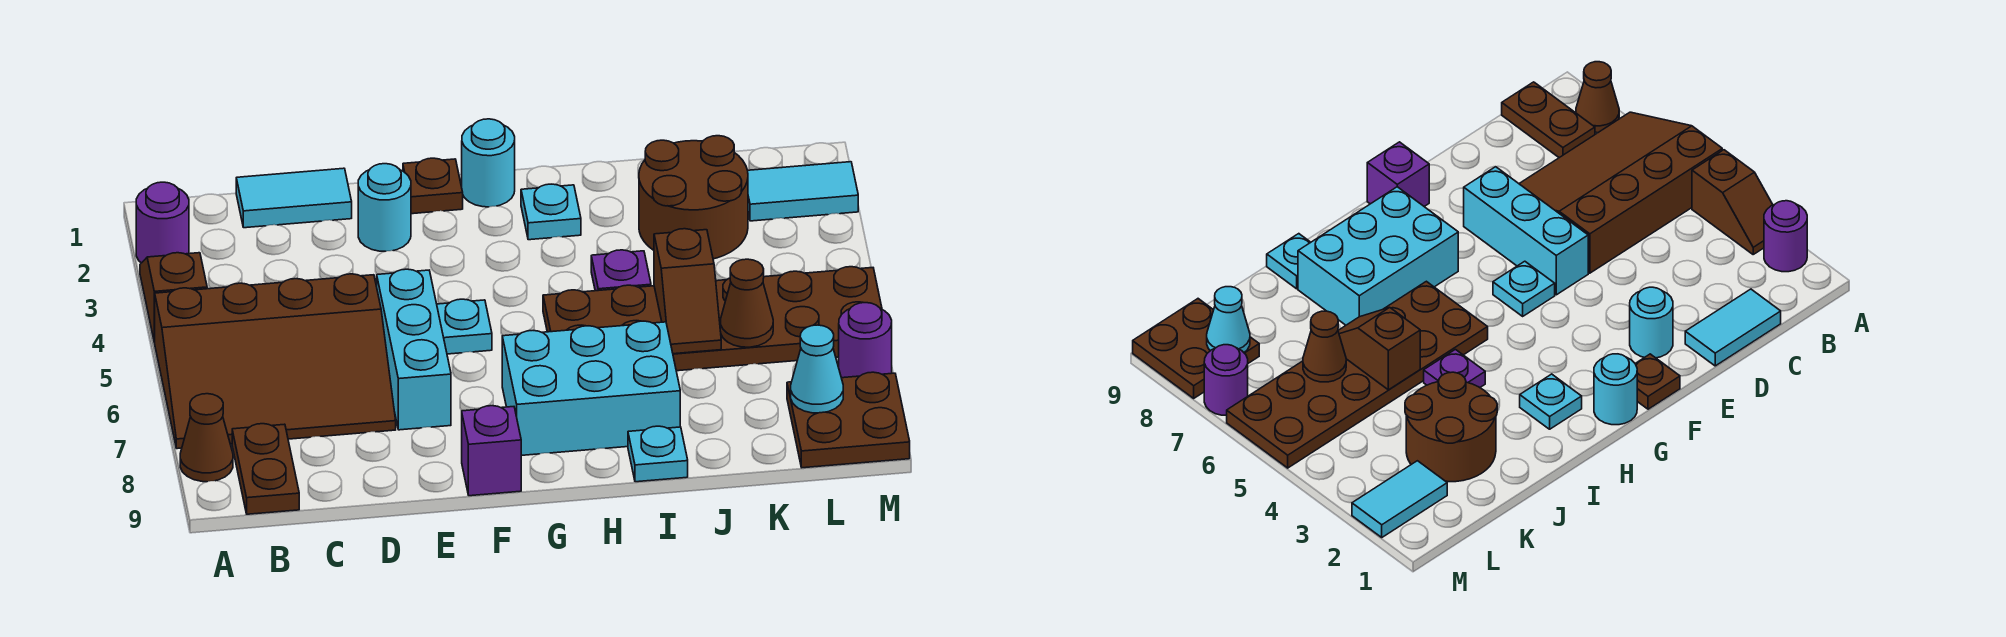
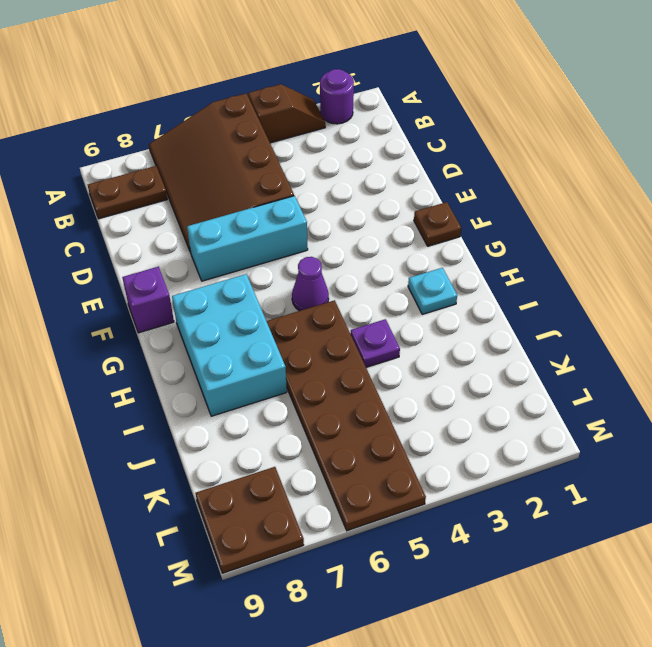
purple cone G5 level 1 -> none
none -> brown cone A8 level 1
none -> cyan tile C1:D1 level 1
none -> cyan round brick E2 level 1

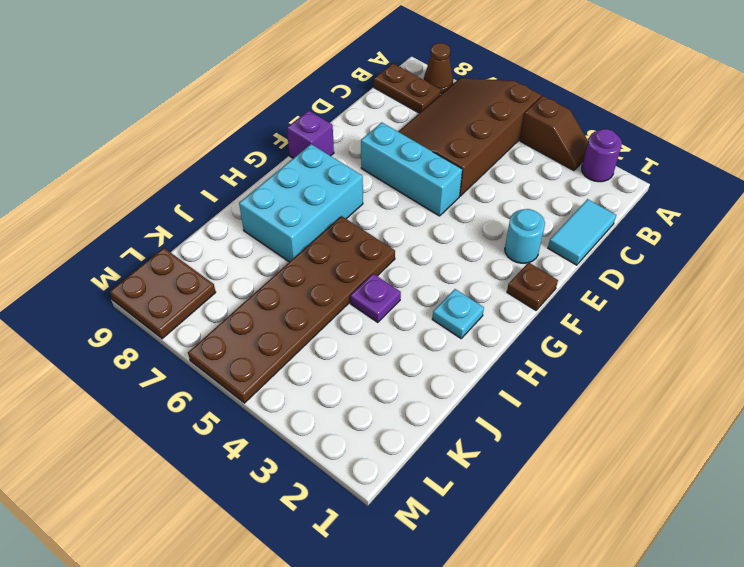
none -> cyan plate F5 level 1
none -> cyan round brick G1 level 1
none -> cyan plate I9 level 1

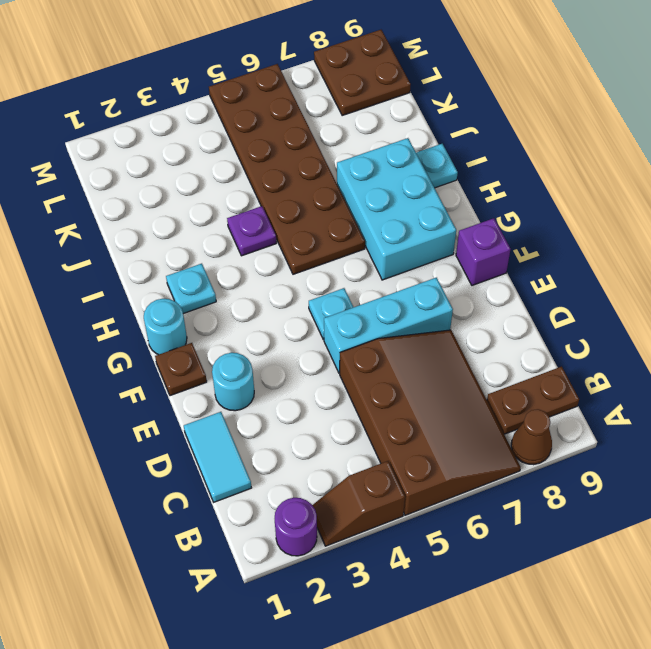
none -> brown round brick J2:K3 level 1
none -> cyan tile L2:M2 level 1
none -> purple round brick M7 level 1

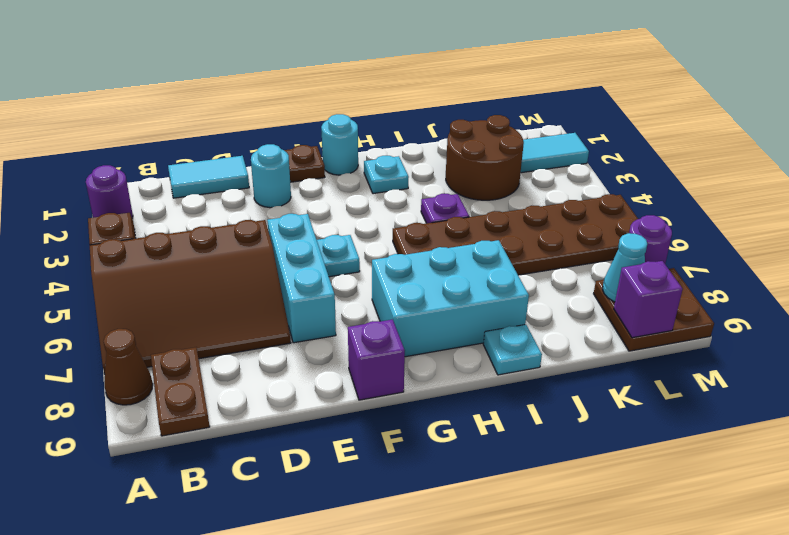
purple brick L9 level 2 -> none
none -> brown slope J5:J6 level 2 top 5
none -> brown cone K6 level 2

